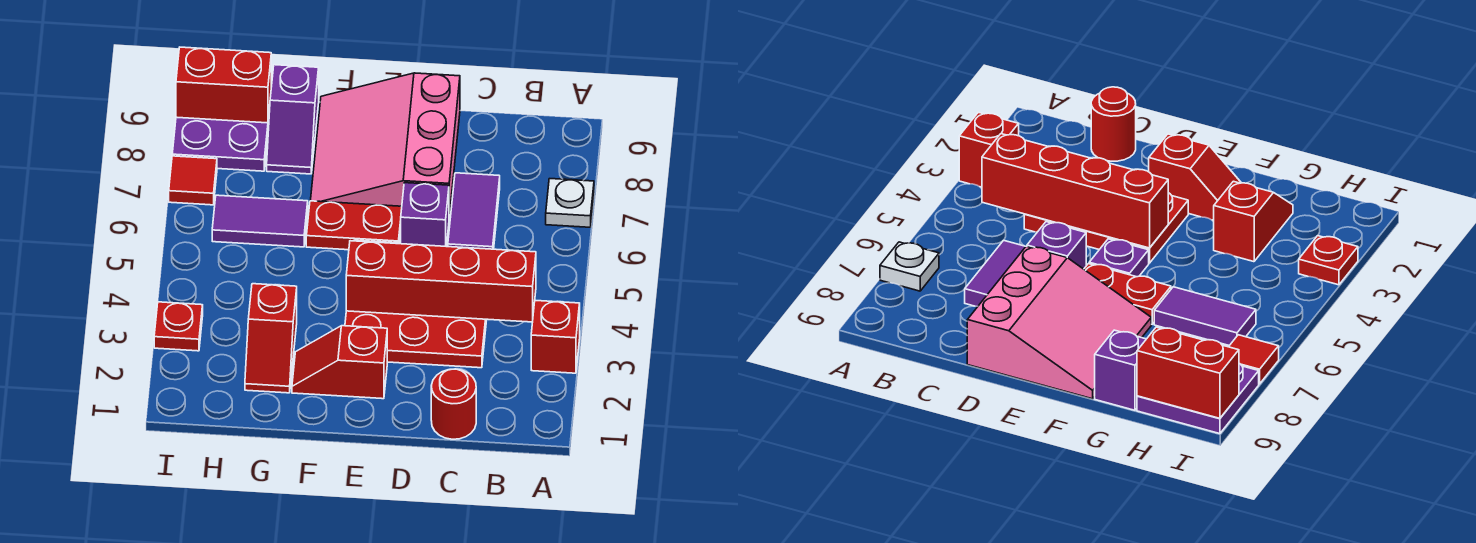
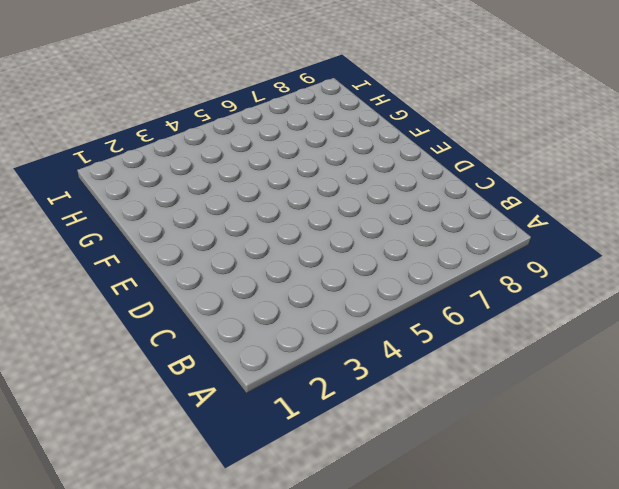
none -> red brick A3 level 1
none -> white plate A7 level 1
none -> red round brick C1 level 1

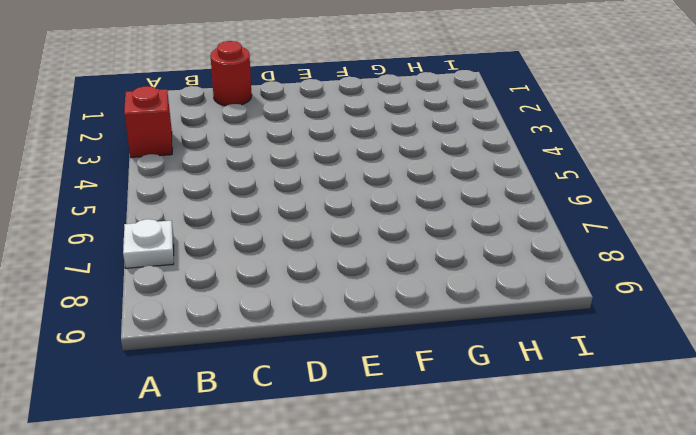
none -> red plate C3:E4 level 1
none -> purple tile C6:C7 level 1
none -> purple brick D6 level 1

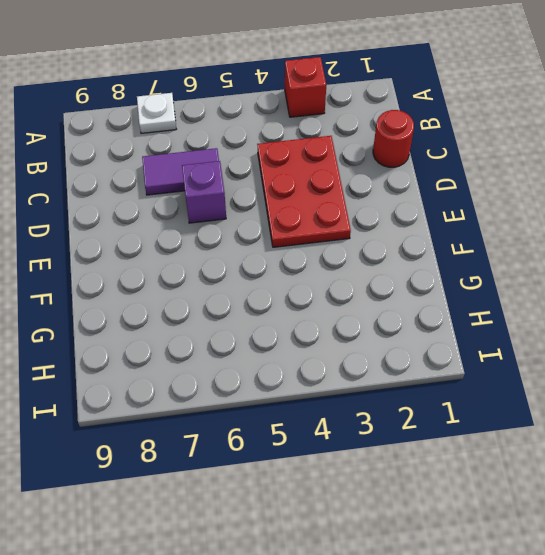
none -> pink slope D7:F9 level 1 top D
none -> red slope E2:F2 level 1 top E
none -> purple plate E5 level 1

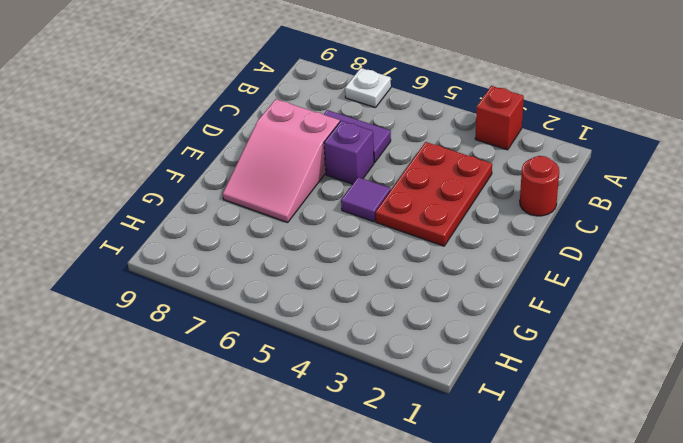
pink slope D7:F8 level 1 top D -> pink slope D7:F9 level 1 top D
purple tile E5 level 1 -> purple plate E5 level 1
none -> red slope E2:F2 level 1 top E
none -> red plate E6:F6 level 1
none -> red slope G2:G3 level 1 top 3

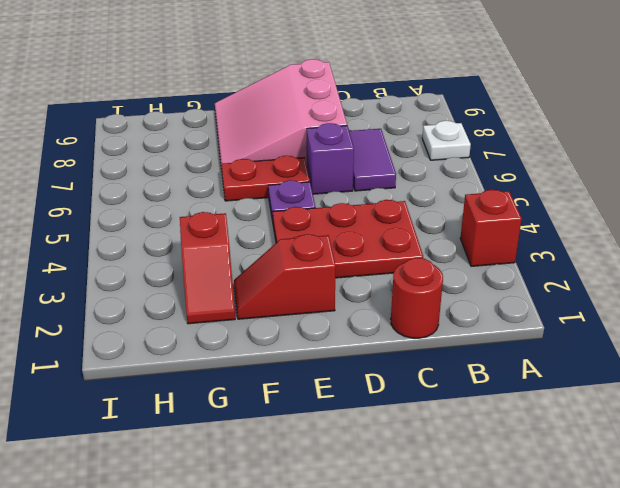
none -> purple tile G6:H6 level 1
none -> purple slope G8:G9 level 1 top 9
none -> purple plate H8:I9 level 1

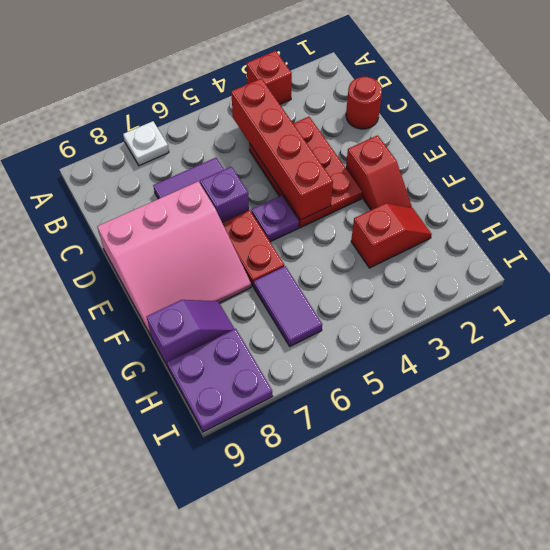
none -> red plate I3 level 1
none -> red tile I7 level 1
none -> red brick H9:I9 level 2

